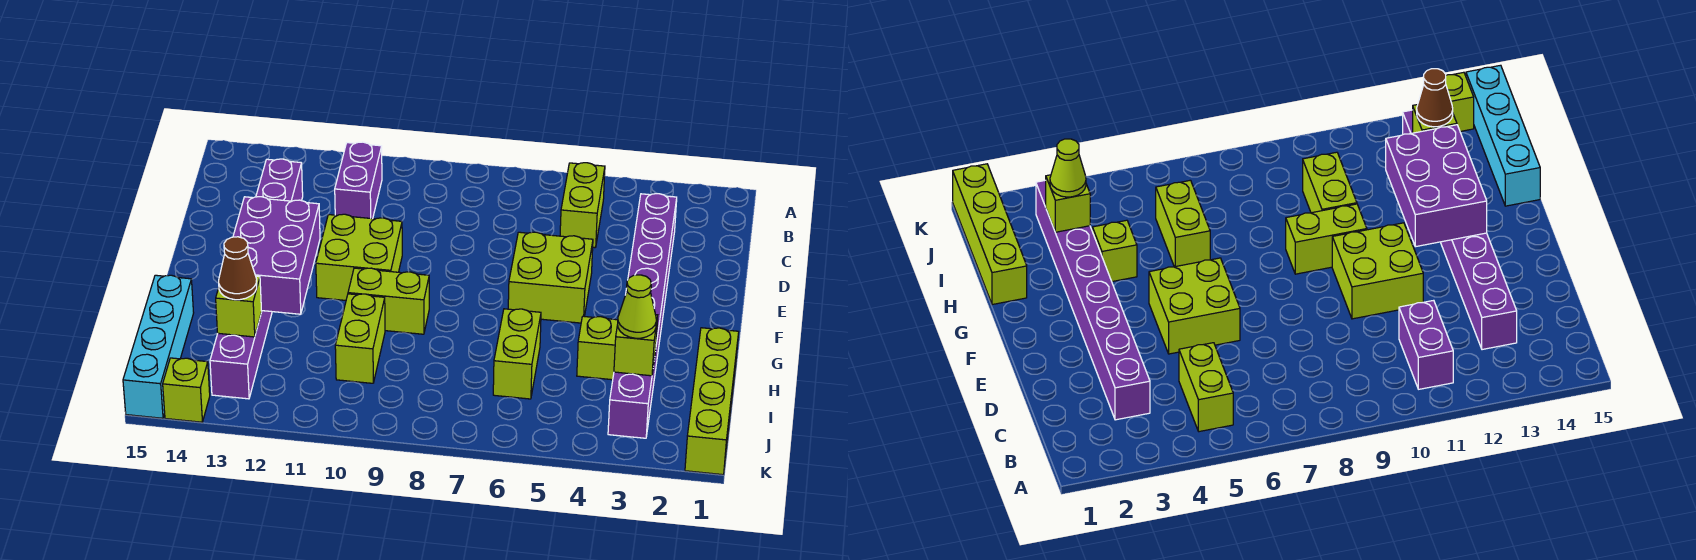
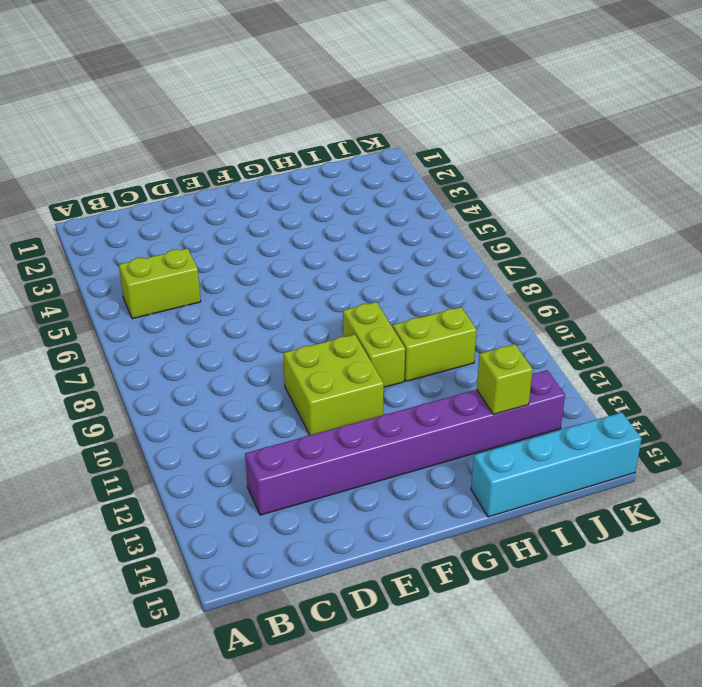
none -> purple brick B11:C11 level 1
none -> purple brick C3:J3 level 1
none -> lime brick E5:F6 level 1

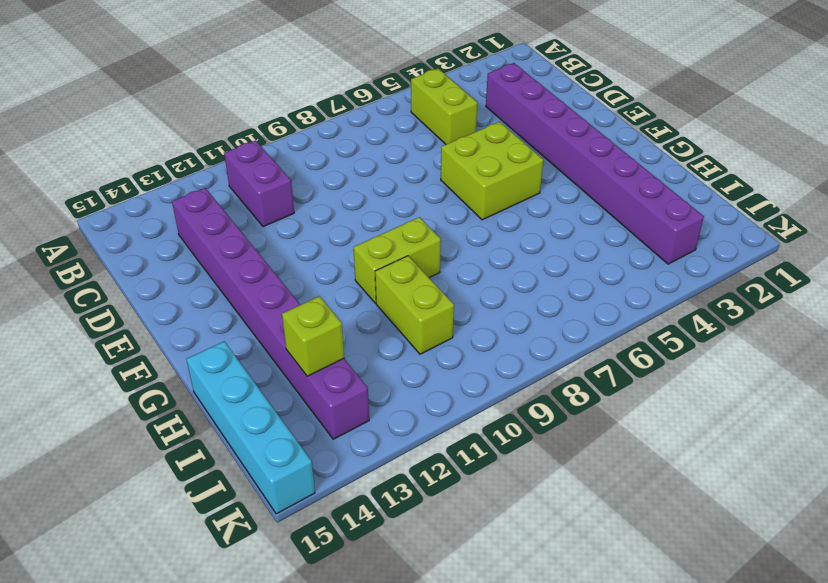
none -> lime brick E10:F11 level 1
none -> lime brick H1:K1 level 1
none -> lime brick H4 level 1

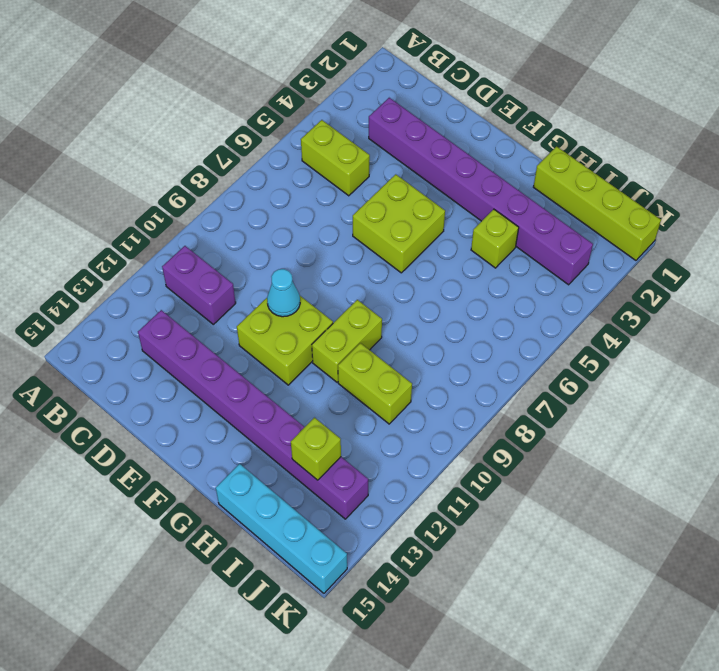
cyan cone E10 level 2 -> none
none -> lime brick H6:I6 level 1
none -> lime brick K14 level 1
none -> purple brick F12:H13 level 2

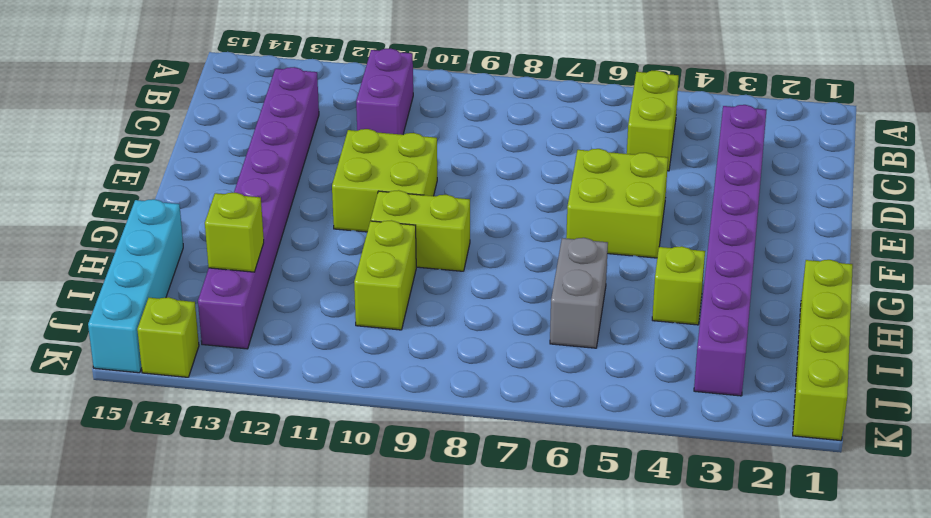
grey brick H6:I6 level 1 -> lime brick H6:I6 level 1
none -> purple brick F12:H13 level 2
none -> lime brick I3 level 2
none -> lime cone I3 level 3

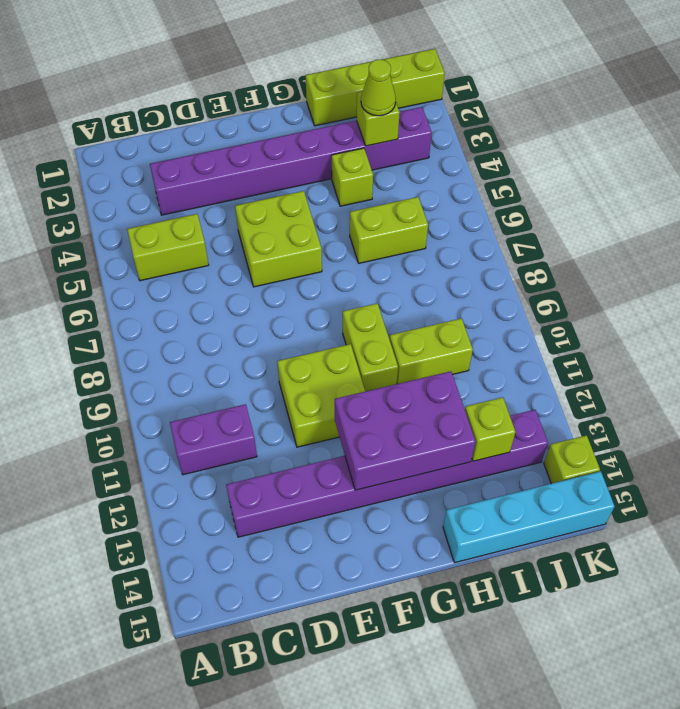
none -> brown cone I13 level 3

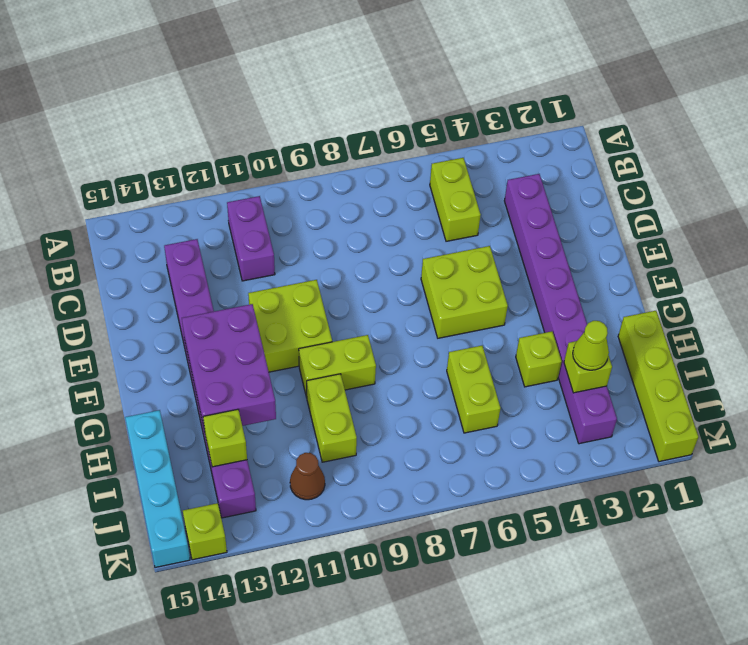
brown cone J11 level 1 -> brown cone I13 level 3

